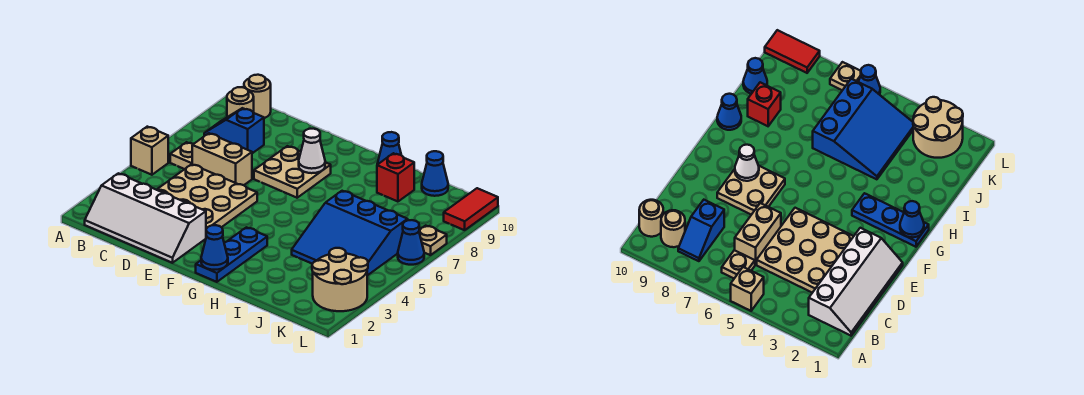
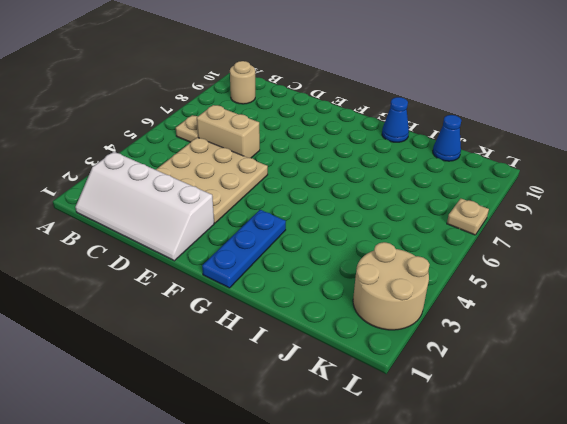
none -> tan brick A5 level 1
none -> blue slope B8:C8 level 1 top C
none -> tan round brick B10 level 1

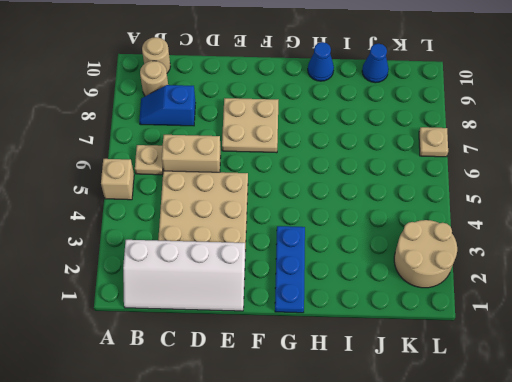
none -> blue slope I4:K6 level 1 top 6
none -> red brick I9 level 1
none -> blue cone L6 level 1

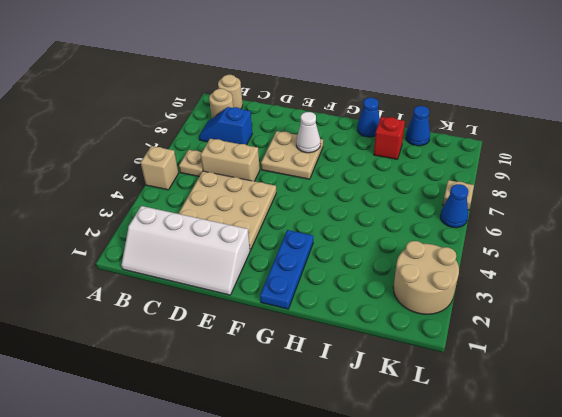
none -> blue slope I4:K6 level 1 top 6
none -> red tile L9:L10 level 1
none -> blue cone G1 level 2

